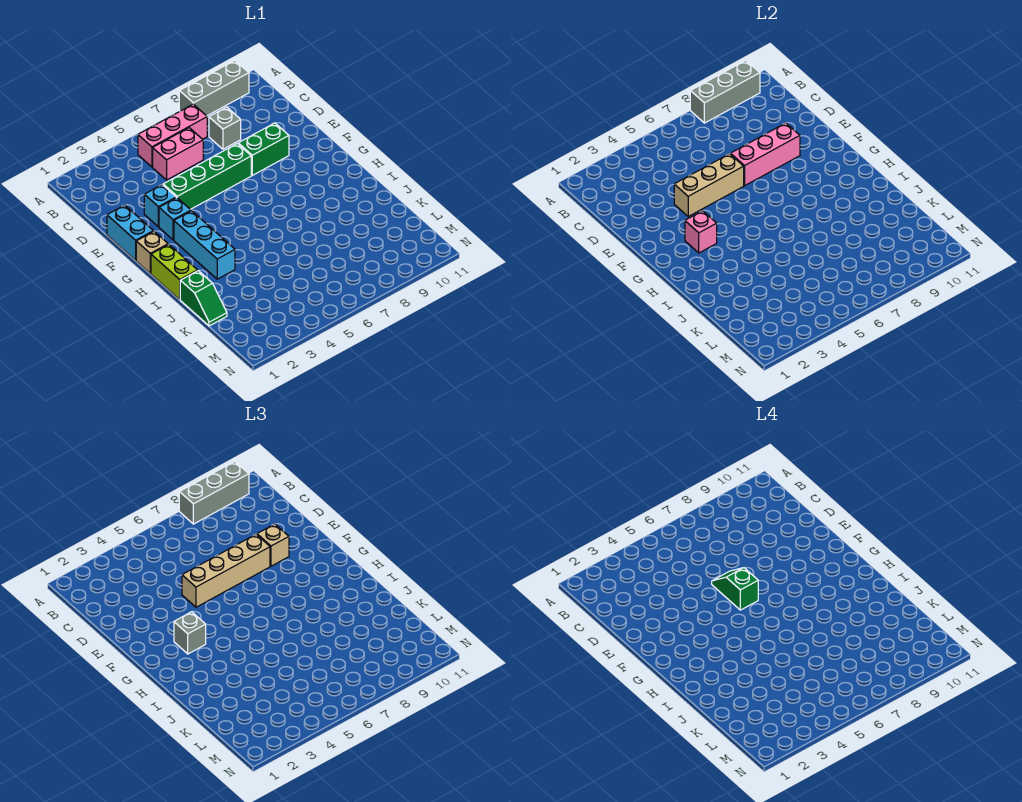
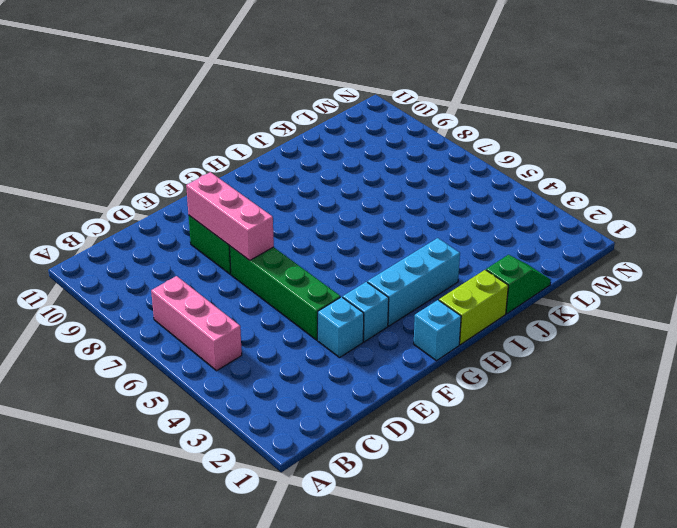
cyan brick G1 level 1 -> tan brick G1 level 1
none -> grey brick A8:A10 level 1
none -> pink brick C5:C6 level 1
none -> grey brick C8 level 1

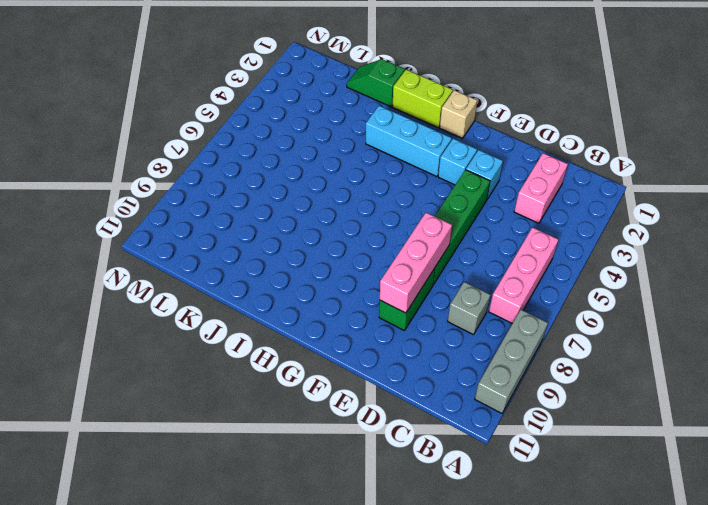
pink brick C2:C3 level 1 -> pink brick C5:C6 level 1
none -> cyan brick E1:F1 level 1
none -> grey brick A8:A10 level 2
none -> tan brick E4:E6 level 2

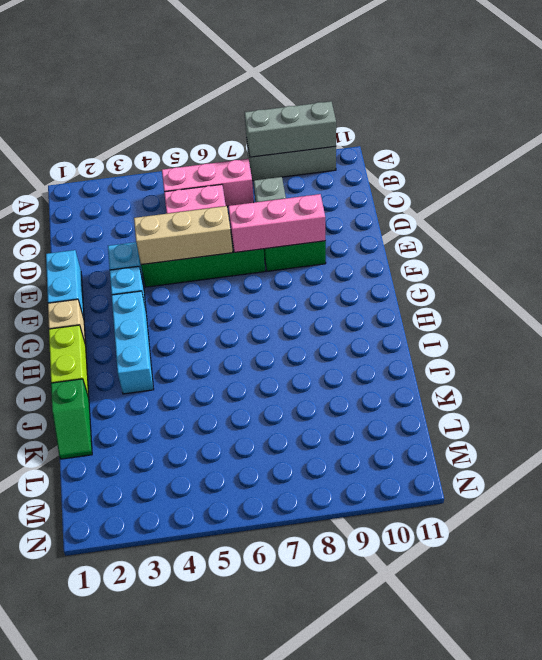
none -> pink brick G3 level 2
none -> grey brick A8:A10 level 3
none -> tan brick E5:E8 level 3

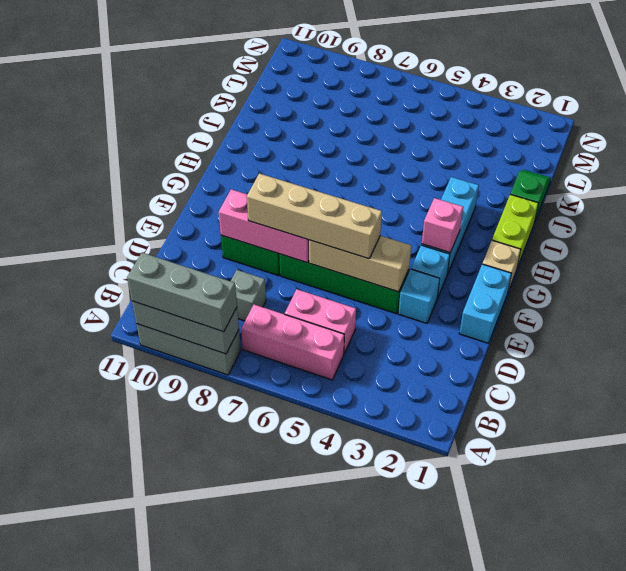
none -> tan brick E9 level 3
none -> grey brick G3 level 3
none -> green slope E6:F6 level 4 top F

